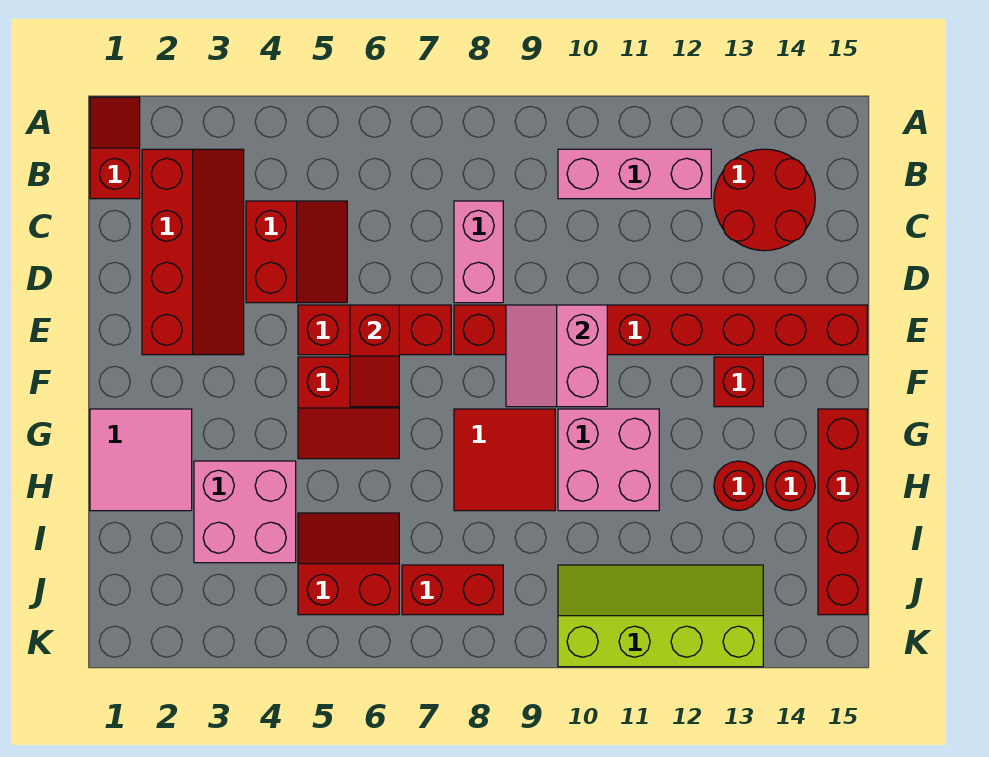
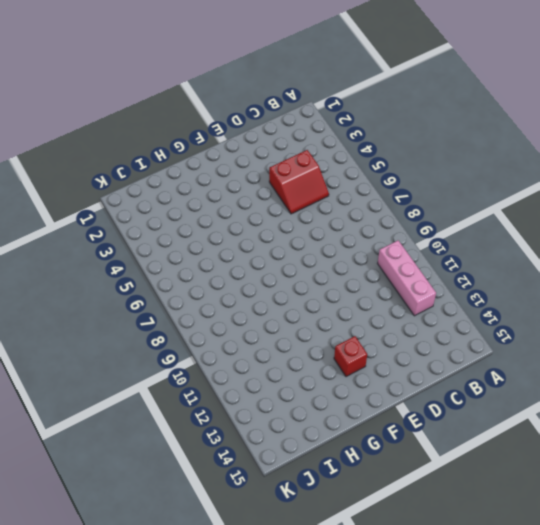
none -> red slope A1:B1 level 1 top B
none -> red slope B2:E3 level 1 top 2
none -> red round brick B13:C14 level 1

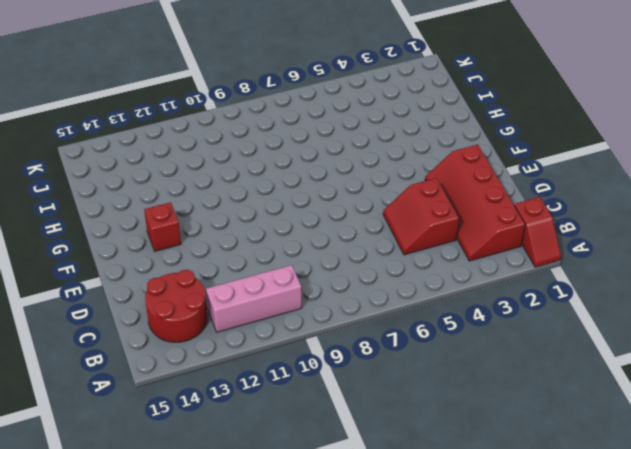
none -> pink brick C8:D8 level 1
none -> red brick E5:E7 level 1
none -> red brick E8:E15 level 1

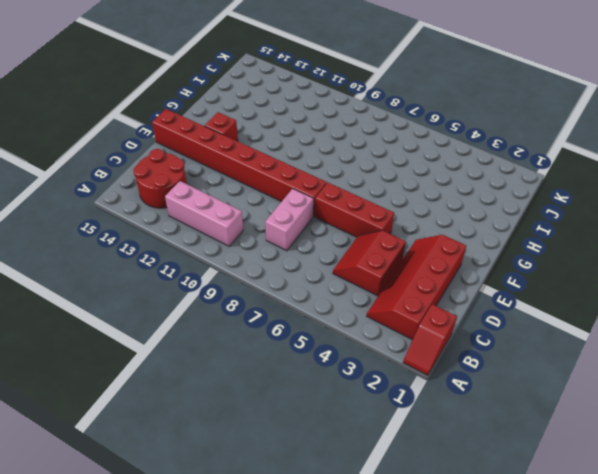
none -> red slope F5:G6 level 1 top F
none -> pink tile G1:H2 level 1
none -> red tile G8:H9 level 1

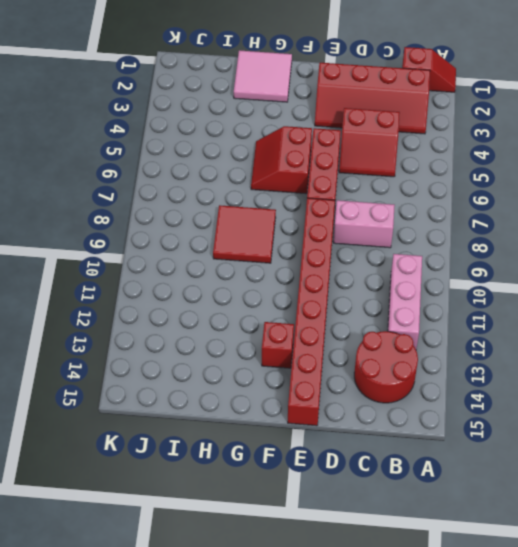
none -> pink brick G10:H11 level 1
none -> red brick G15:J15 level 1
none -> pink brick H3:I4 level 1

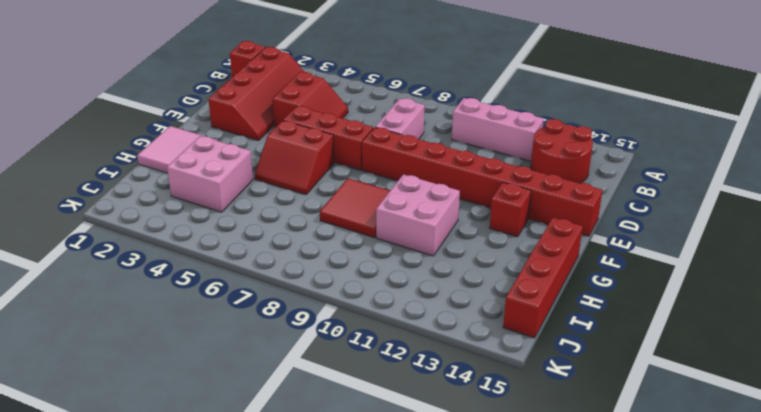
none -> red round brick H13 level 1
none -> red round brick H14 level 1
none -> red slope I5:J6 level 1 top J

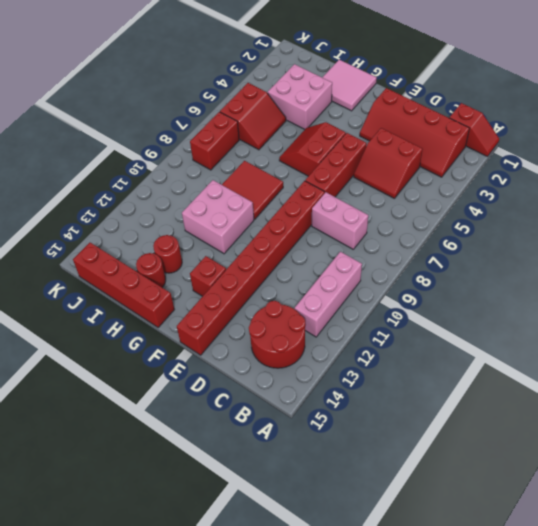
none -> lime slope J10:K13 level 1 top K
none -> red slope E6:F6 level 2 top E
none -> pink slope E9:F10 level 2 top 10

